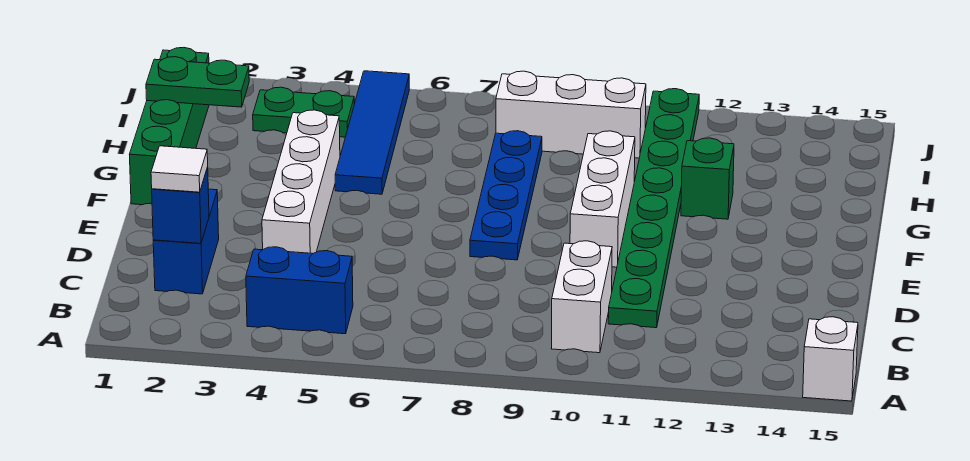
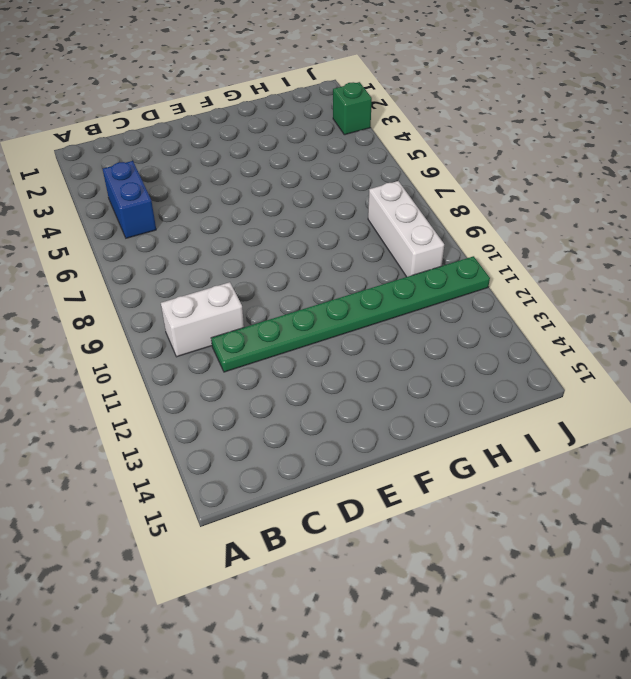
green brick J3 level 1 -> green brick G12 level 1
none -> white brick A15 level 1
none -> blue brick C2:D2 level 1
none -> white brick D4:G4 level 1

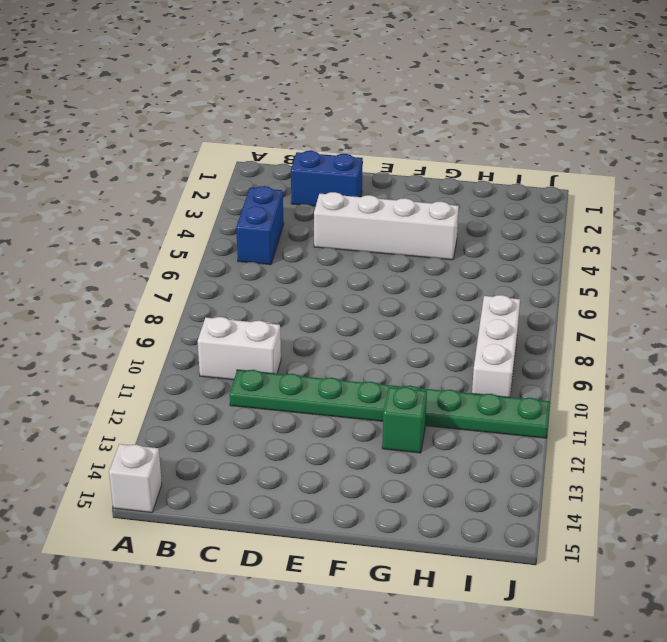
none -> blue plate E8:H8 level 1
none -> white brick E10:G10 level 1
none -> green brick F1:I1 level 1

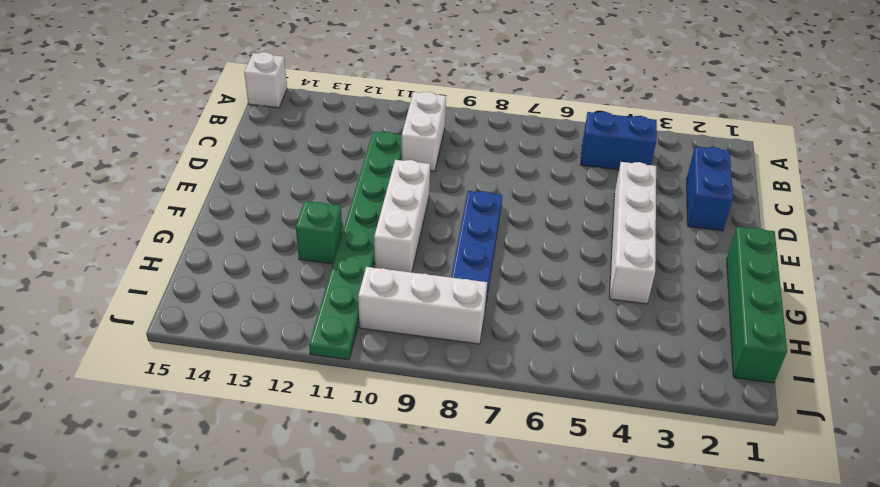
none -> blue tile G5:J5 level 1
none -> green plate I3:I4 level 1
none -> blue brick C2 level 2

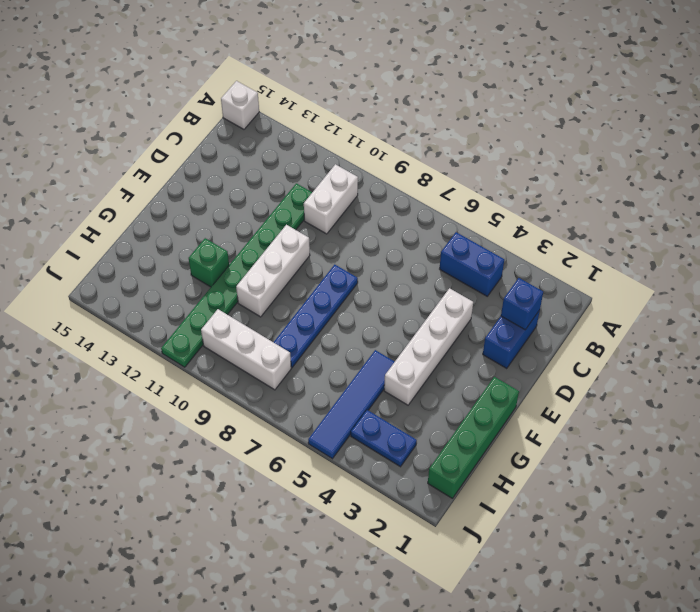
blue plate I3:I4 level 1 -> green plate I3:I4 level 1
none -> green plate H1:H2 level 2
none -> white tile C2 level 3

